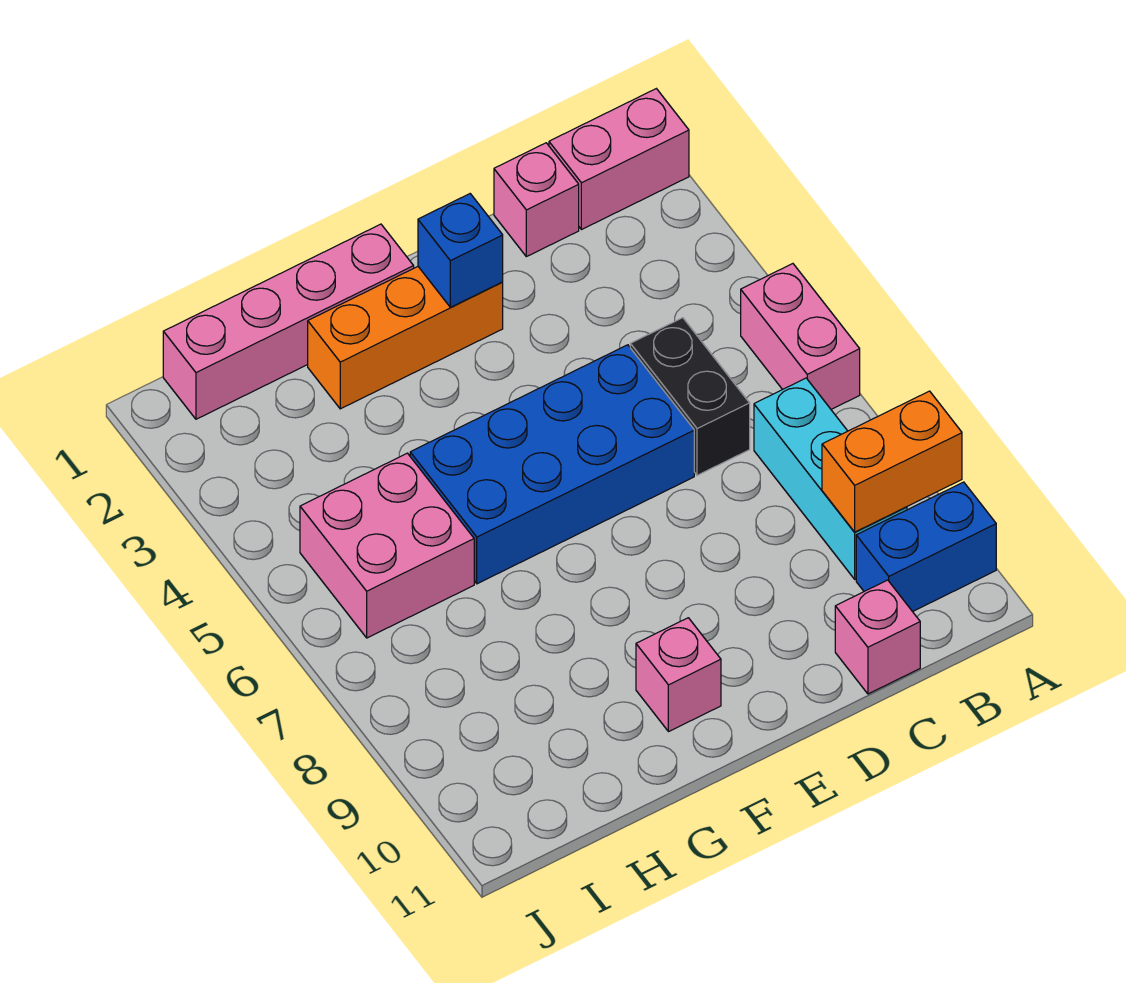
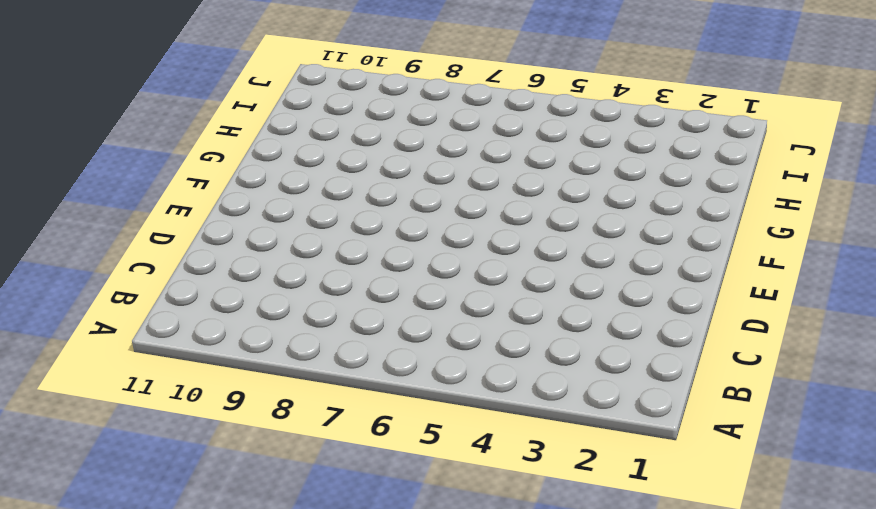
none -> pink brick A1:B1 level 1
none -> pink brick A5:A6 level 1
none -> blue brick A10:B10 level 1

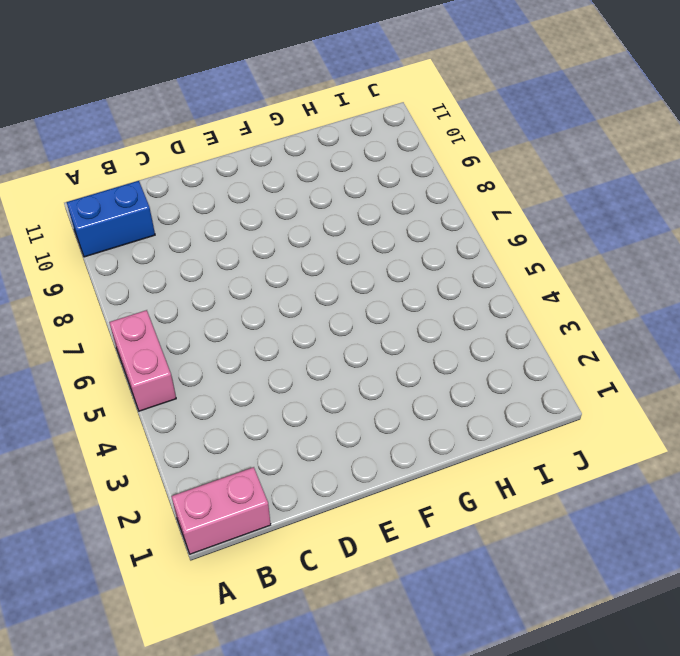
none -> cyan brick B7:B9 level 1
none -> pink brick C1 level 1
none -> black brick C5:C6 level 1

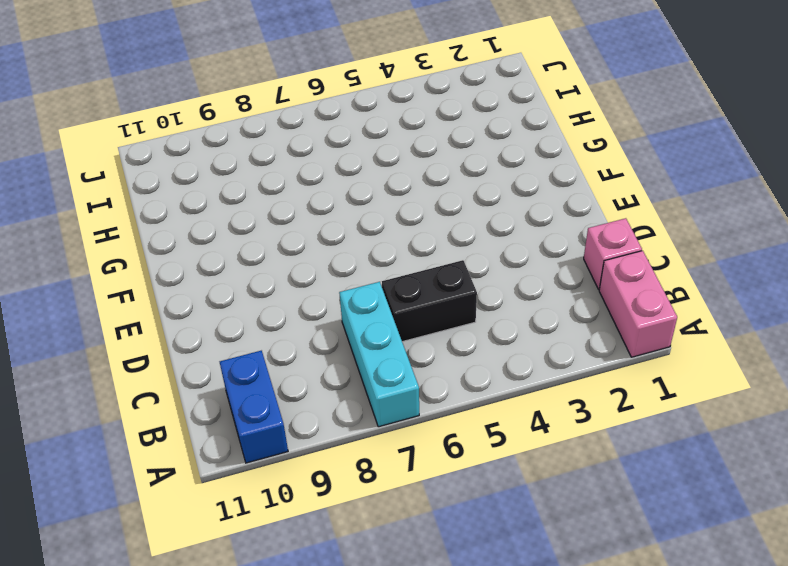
cyan brick A7:C7 level 1 -> cyan brick B7:B9 level 1
none -> pink brick A5:A6 level 1
none -> pink brick C11 level 1
none -> blue brick D5:G6 level 1

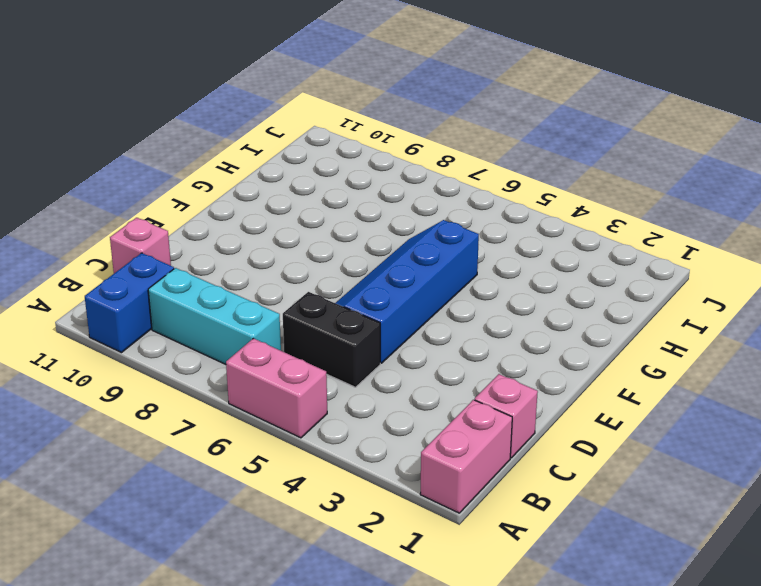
blue slope D5:G6 level 1 top 5 -> blue brick D5:G6 level 1
none -> orange brick E2:G2 level 1
none -> pink brick F1:I1 level 1
none -> pink brick F10 level 1

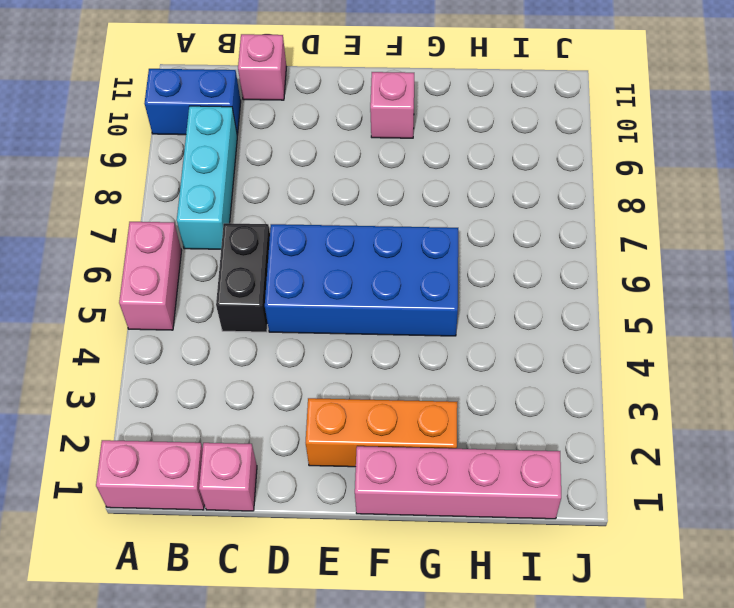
none -> pink brick H5:I6 level 1
none -> orange brick A9:B9 level 2
none -> blue brick E2 level 2

